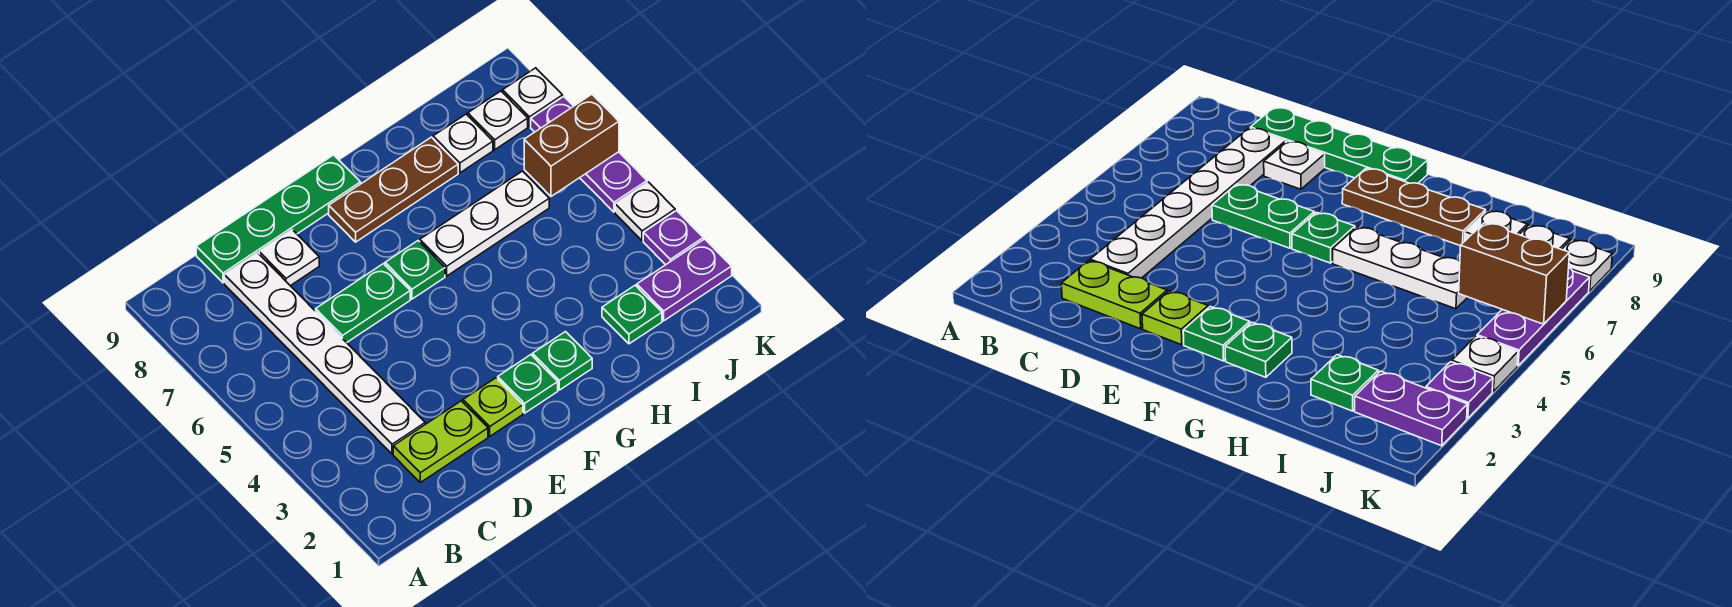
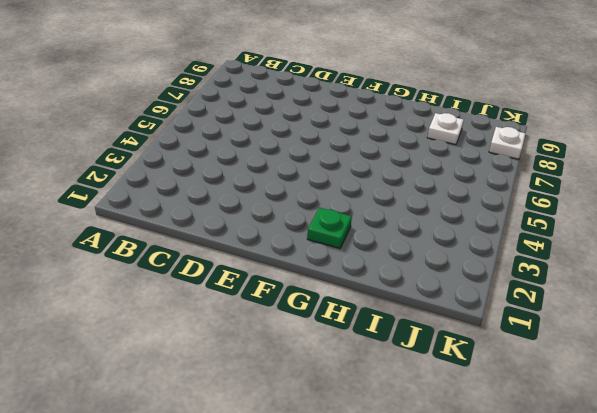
none -> lime plate C2:D2 level 1
none -> white plate C3:C8 level 1
none -> green plate C9:F9 level 1

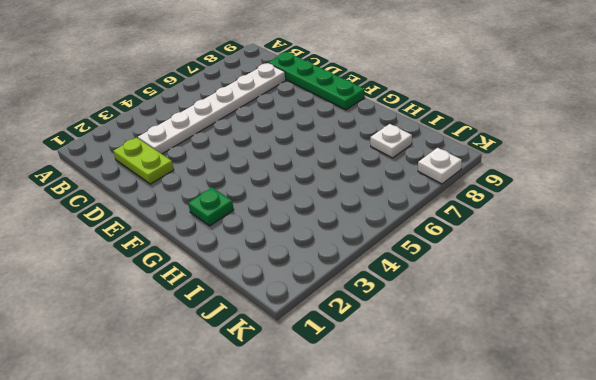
none -> green plate D6:E6 level 1
none -> white plate D8 level 1
none -> lime plate E2 level 1

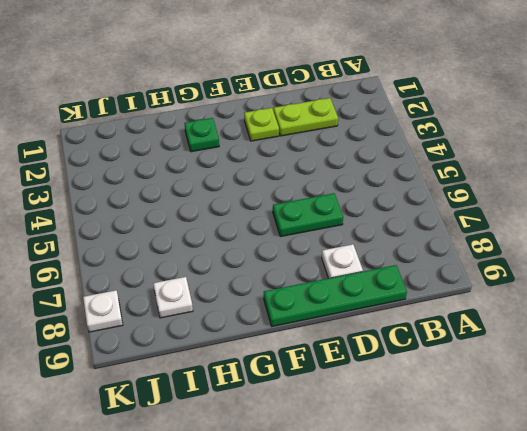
none -> white plate C3:C8 level 1
none -> green plate F2 level 1
none -> green plate F6 level 1

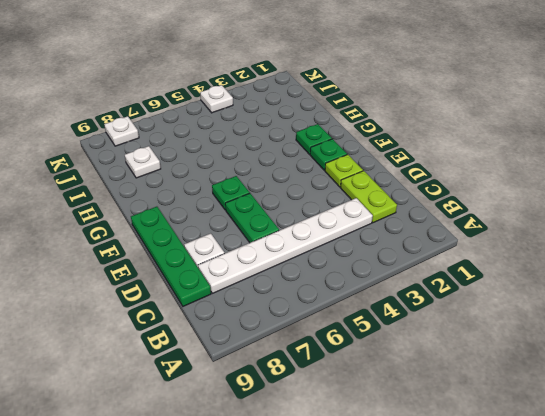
none -> brown plate F8:H8 level 1
none -> white plate G6:I6 level 1
none -> green plate I2 level 1

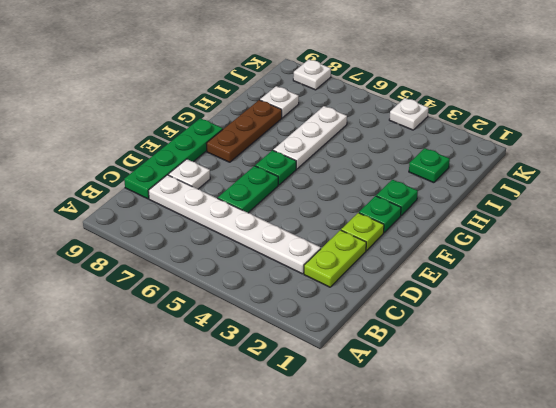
none -> purple plate J2:K2 level 1
none -> white plate J8 level 1
none -> purple plate K3 level 1

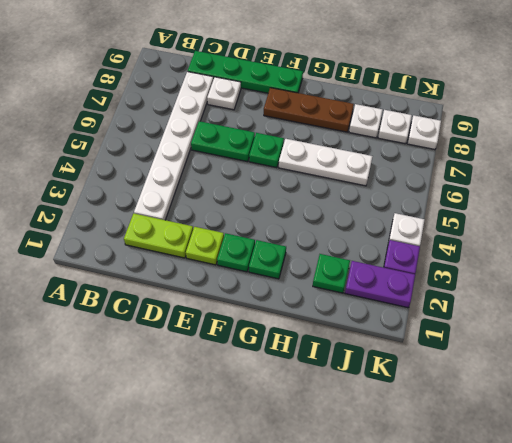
none -> purple plate K5:K7 level 1
none -> brown brick J6:K6 level 2

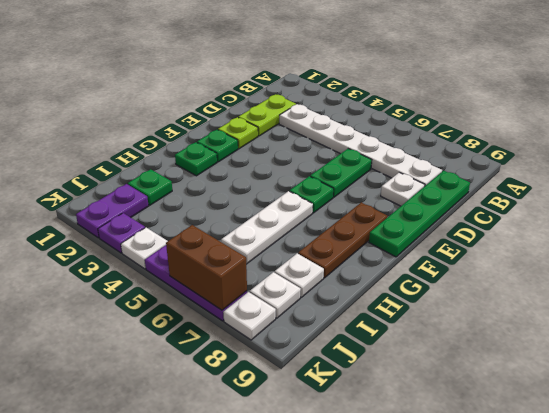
brown brick K6:K7 level 2 -> brown brick J6:K6 level 2

